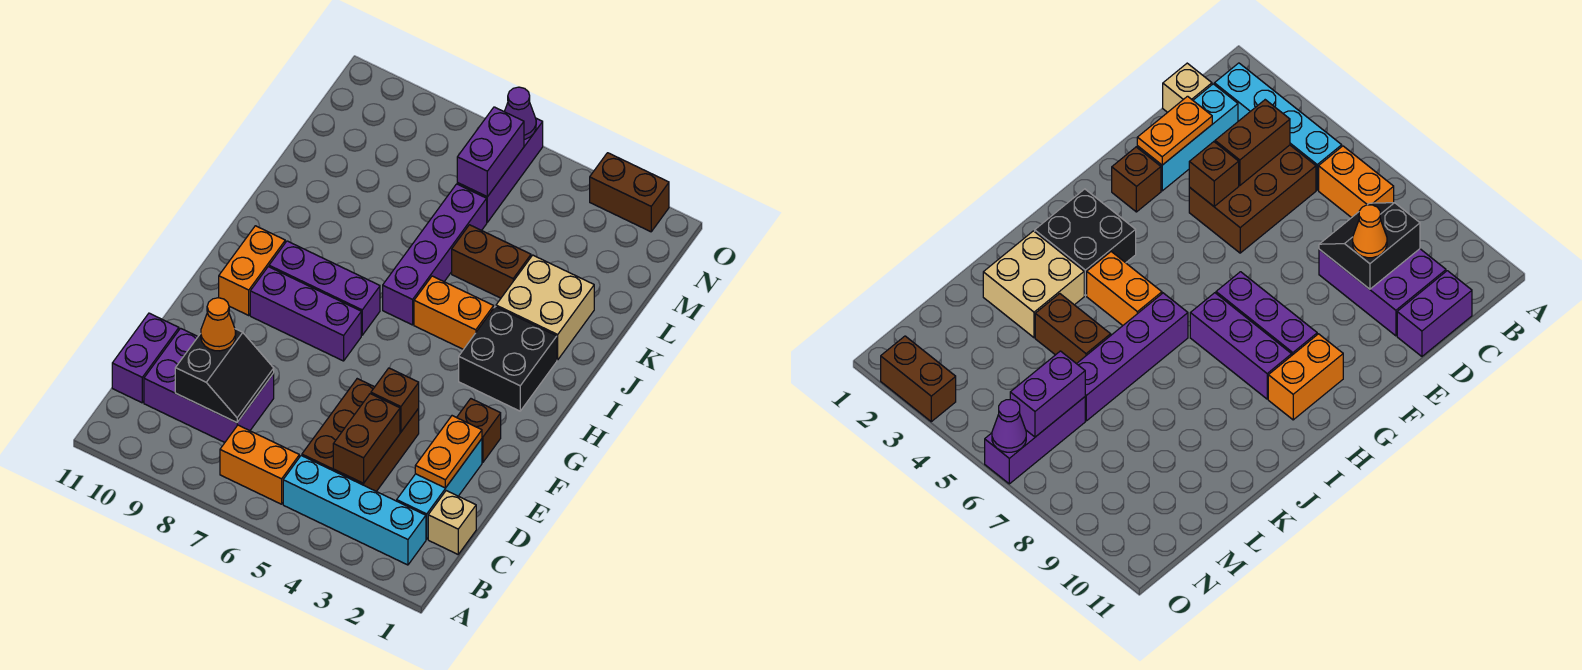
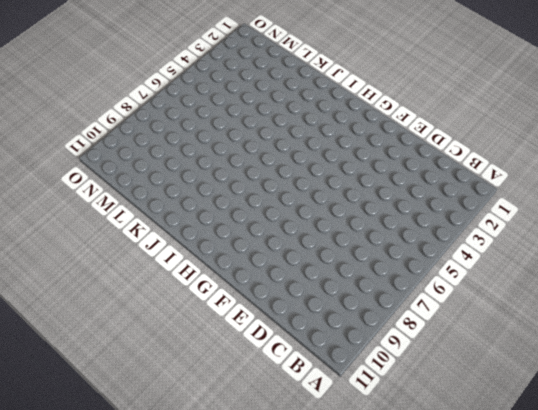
none -> cyan brick B2:B5 level 1
none -> orange brick B6:B7 level 1
none -> tan brick C1 level 1

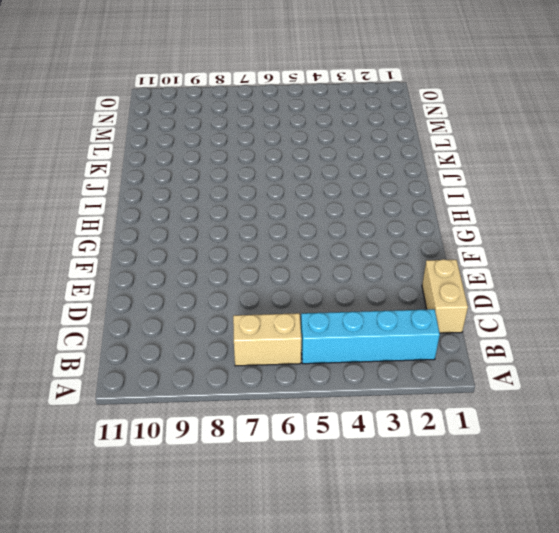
tan brick B6:B7 level 1 -> orange brick B6:B7 level 1
tan brick C1:D1 level 1 -> tan brick C1 level 1
none -> cyan brick C2:E2 level 1
none -> brown brick C4:E5 level 1
none -> purple brick C8:D10 level 1

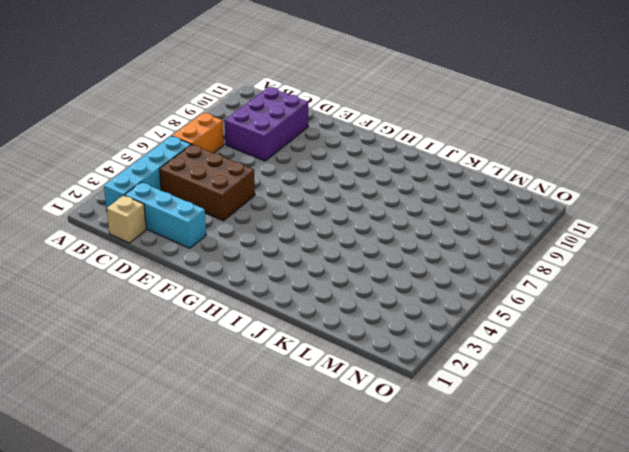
none -> purple brick C11:D11 level 1
none -> brown brick F2 level 1
none -> purple brick G7:G9 level 1

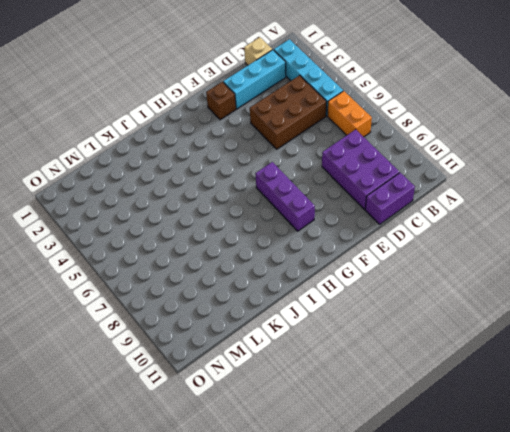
none -> orange brick G10:H10 level 1
none -> black brick H2:I3 level 1
none -> purple brick H7:H9 level 1

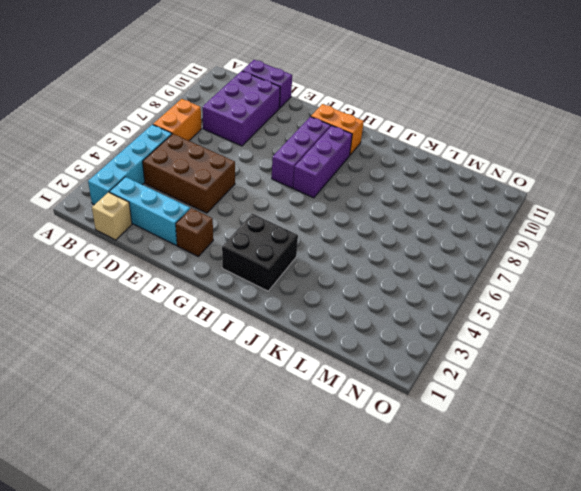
none -> orange brick I4:I5 level 1
none -> purple brick I6:L6 level 1
none -> tan brick J2:K3 level 1

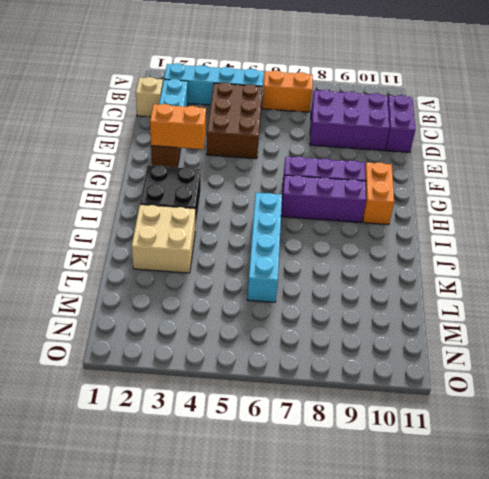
orange brick F2:F3 level 2 -> orange brick I4:I5 level 1
cyan brick I6:L6 level 1 -> purple brick I6:L6 level 1
none -> brown brick K4:K5 level 1
none -> purple brick M6:O6 level 1
none -> brown brick O2:O3 level 1

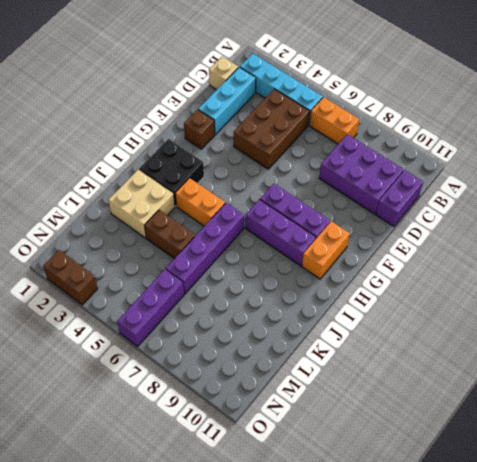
none -> brown brick C4:D4 level 2
none -> black slope C8:D9 level 2 top 9
none -> orange plate D2:E2 level 2

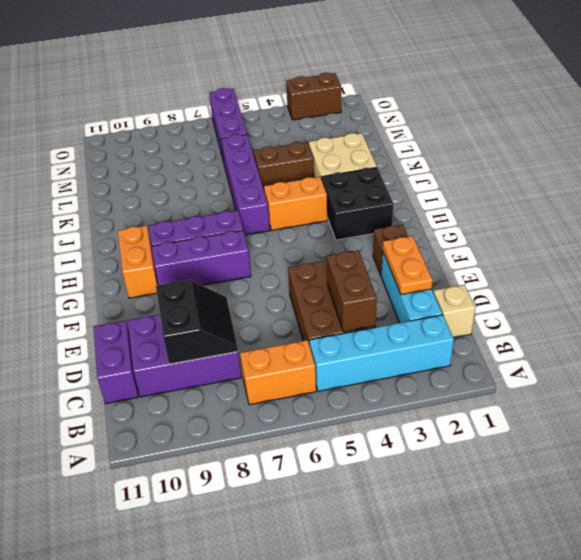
none -> brown brick E4 level 2
none -> purple brick M6:N6 level 2
none -> purple cone O6 level 2

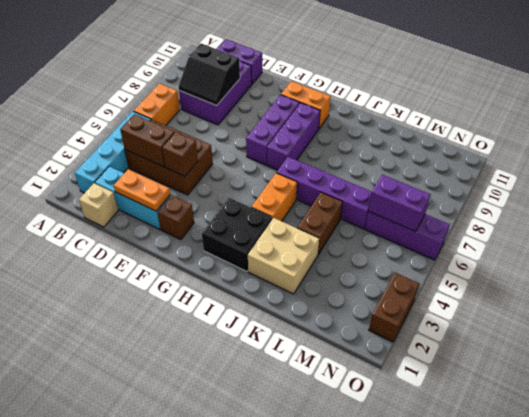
none -> purple cone O6 level 2
none -> orange cone D9 level 3

